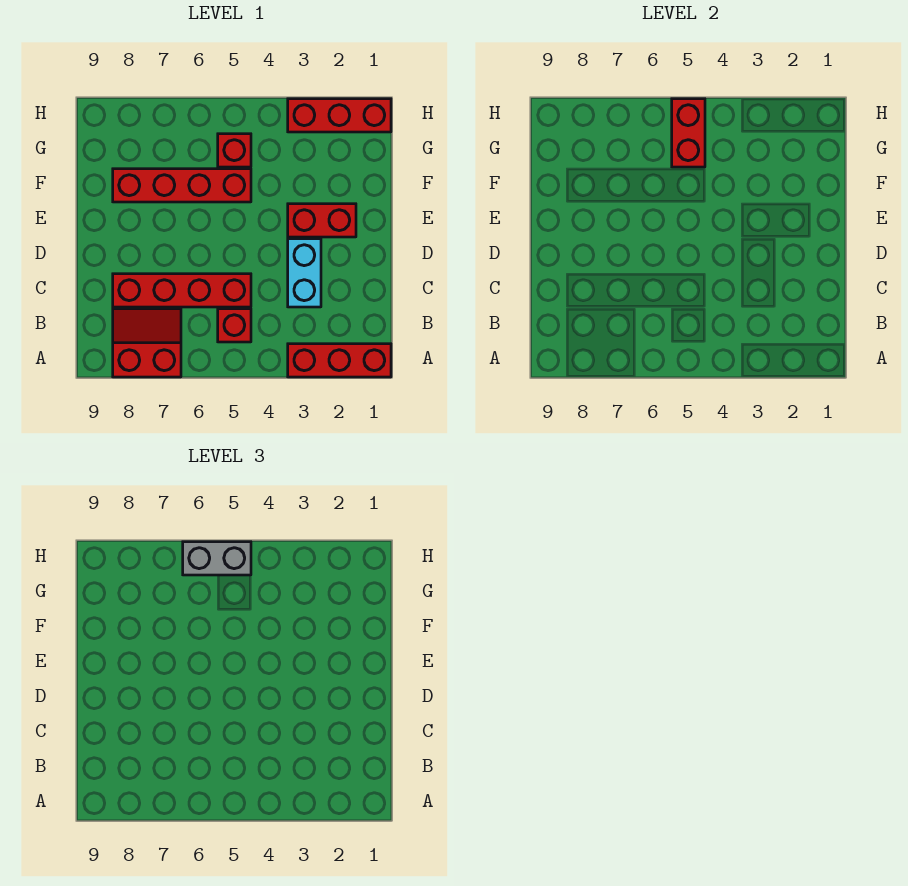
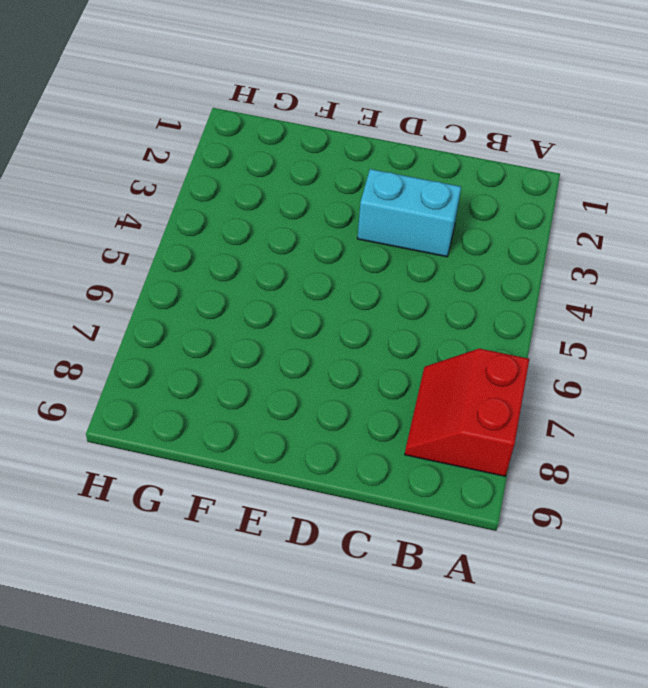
none -> red brick A1:A3 level 1
none -> red brick B5 level 1

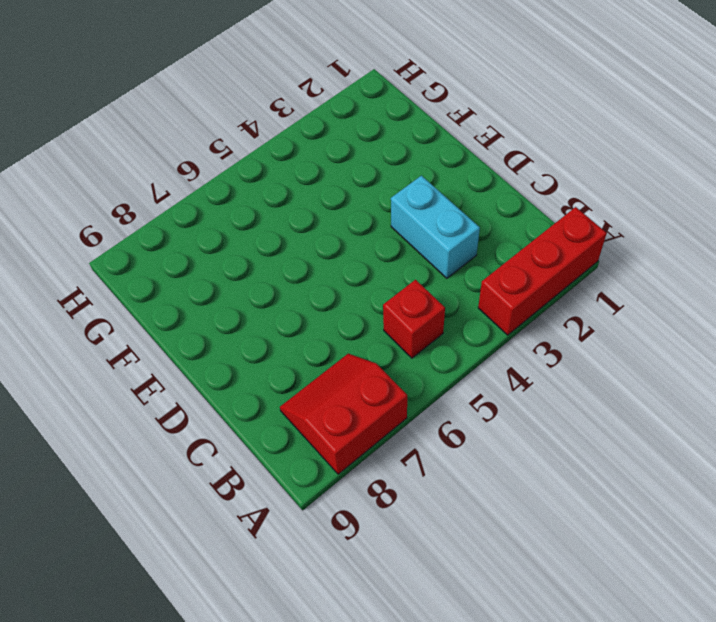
none -> red brick C5:C8 level 1
none -> red brick E2:E3 level 1

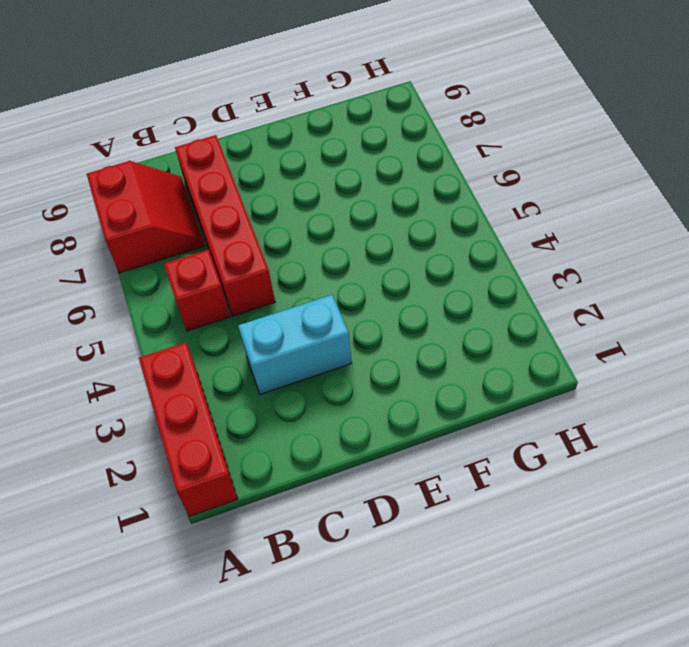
none -> red brick E2:E3 level 1
none -> red brick F5:F8 level 1

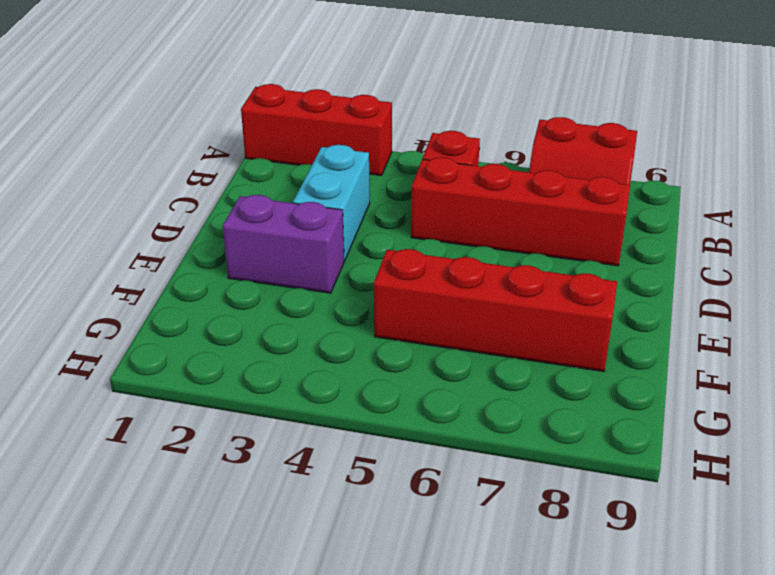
purple brick E2:E3 level 1 -> red brick E2:E3 level 1
none -> red brick G5 level 1
none -> red brick H1:H3 level 1

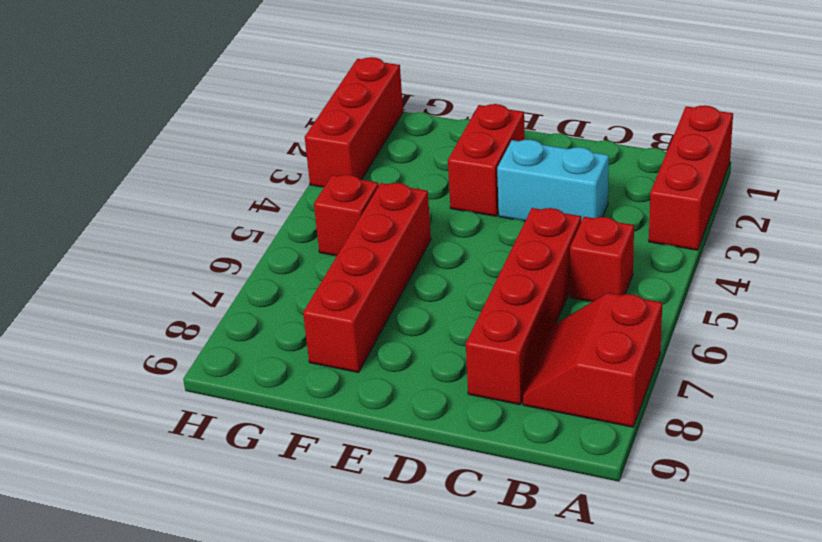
none -> red brick G5:H5 level 2
none -> grey brick H5:H6 level 3

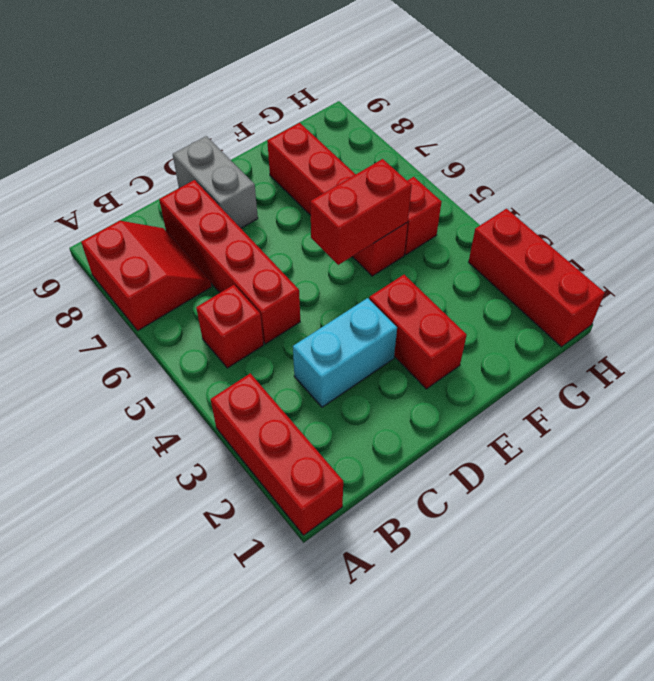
grey brick D8:D9 level 1 -> grey brick H5:H6 level 3
red brick E5:F5 level 2 -> red brick G5:H5 level 2

